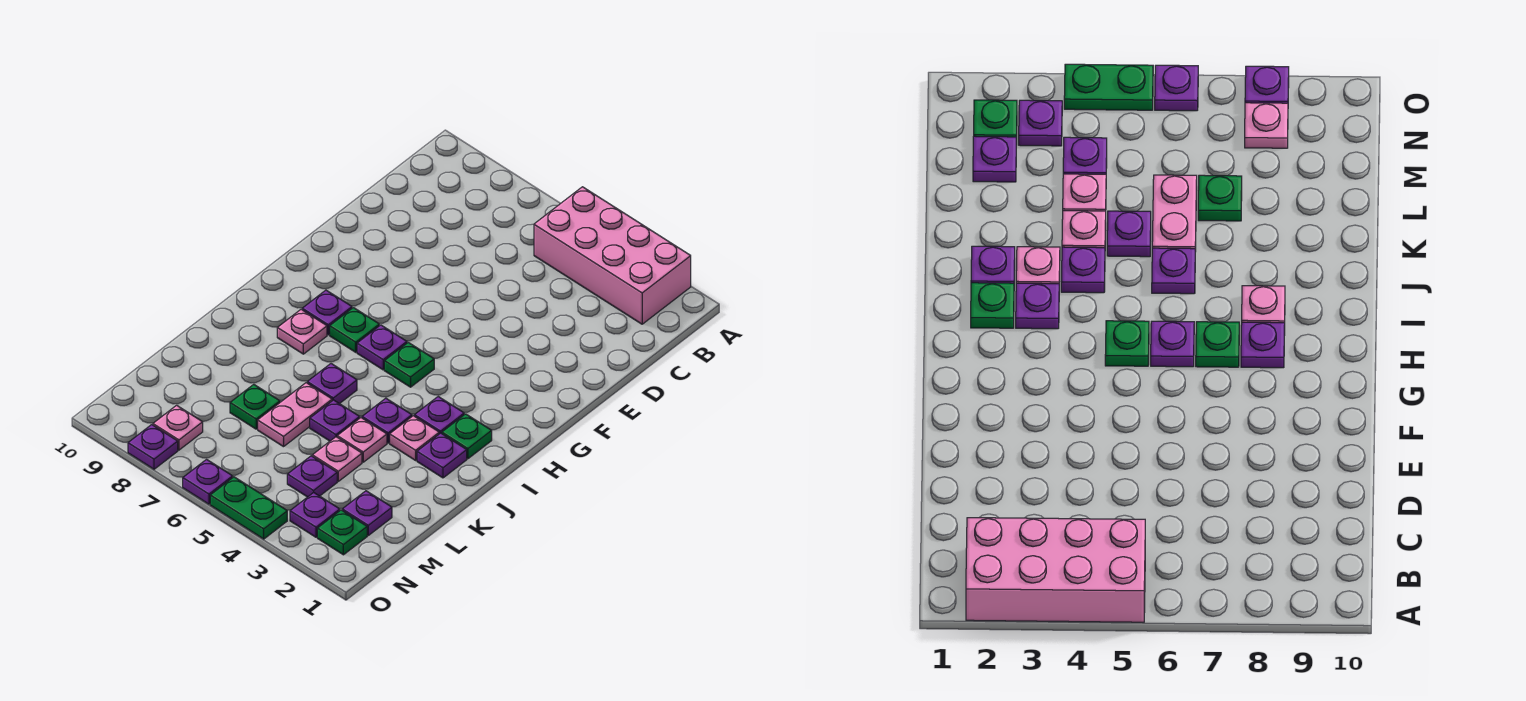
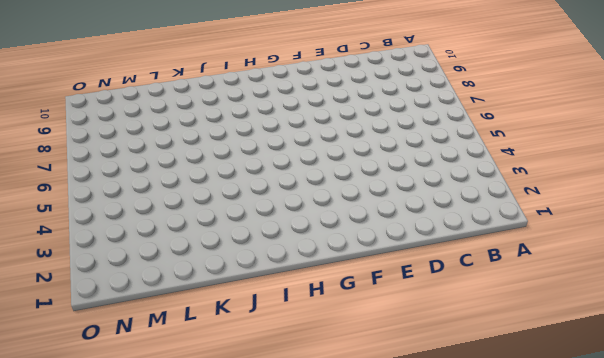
none -> pink brick A2:B5 level 1
none -> green plate H5 level 1
none -> purple plate H6 level 1

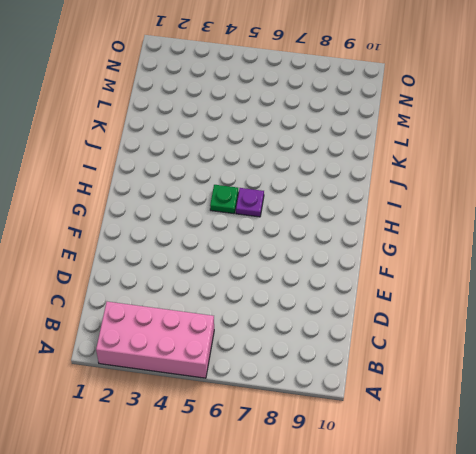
none -> green plate H7 level 1
none -> purple plate H8 level 1
none -> green plate I2 level 1

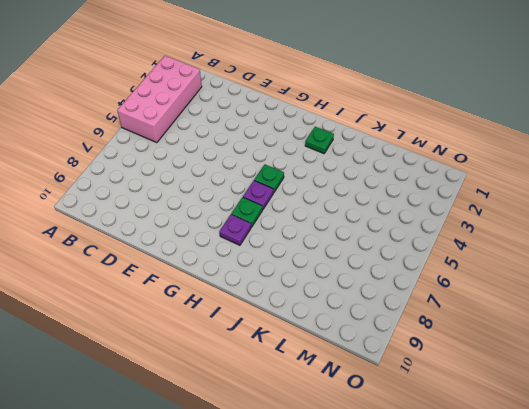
none -> purple plate I3 level 1
none -> pink plate I8 level 1
none -> purple plate J2 level 1

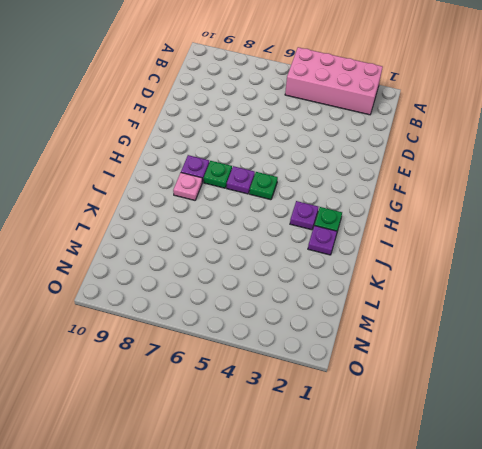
none -> pink plate J3 level 1
none -> purple plate J4 level 1
none -> purple plate J6 level 1

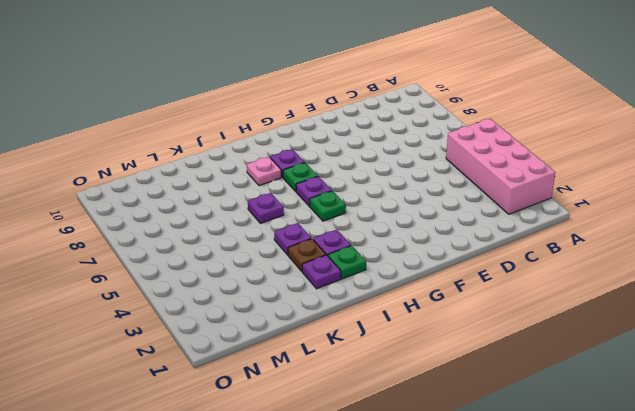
brown plate J3 level 1 -> pink plate J3 level 1
none -> pink plate K4 level 1
none -> purple plate K5 level 1
none -> pink plate K6:L6 level 1

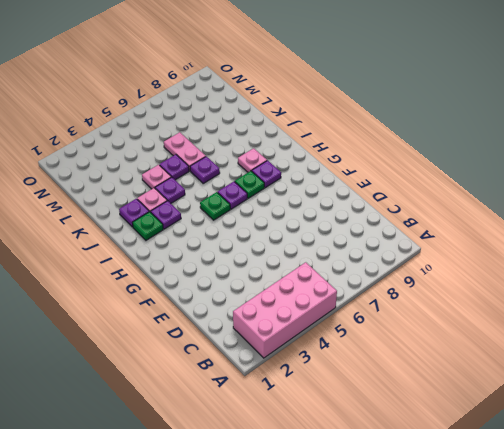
none -> pink plate L4 level 1
none -> green plate L7 level 1
none -> purple plate M2 level 1

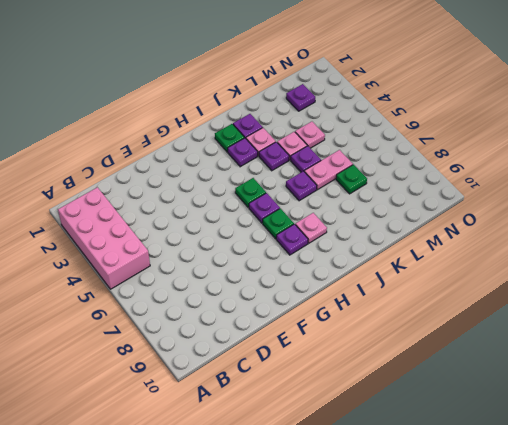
none -> purple plate M4 level 1
none -> green plate N2 level 1
none -> purple plate N3 level 1

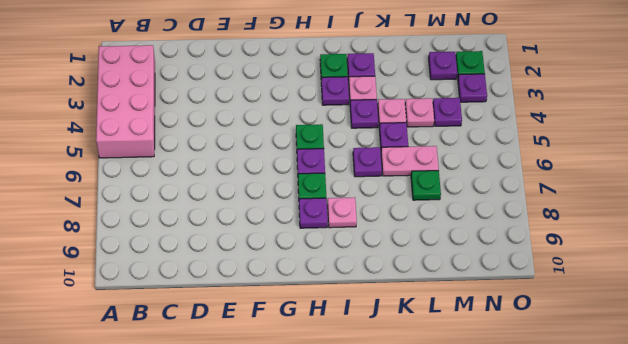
none -> pink plate N8 level 1
none -> green plate O4:O5 level 1
none -> purple plate O6 level 1

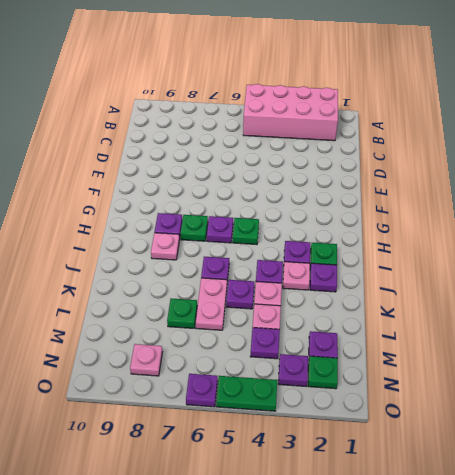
none -> purple plate O8 level 1

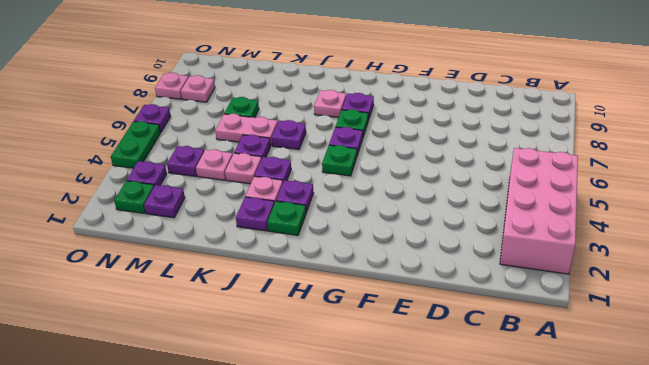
pink plate O8 level 1 -> purple plate O8 level 1

